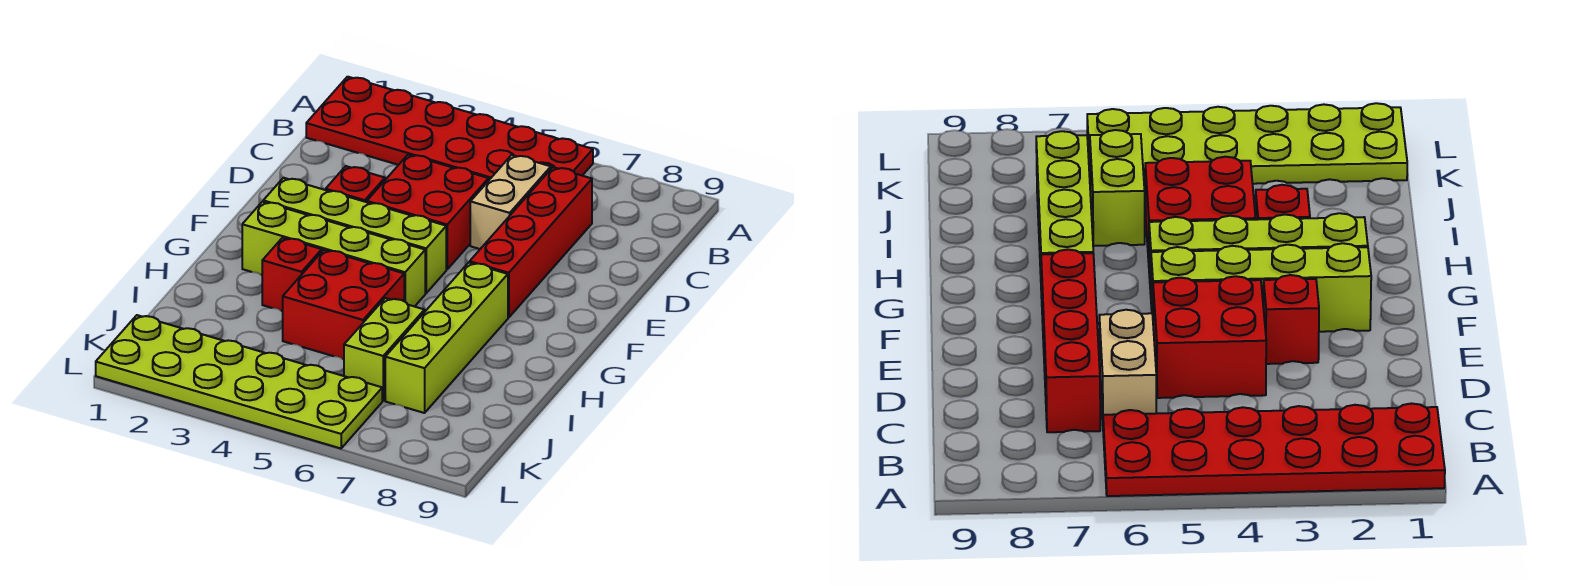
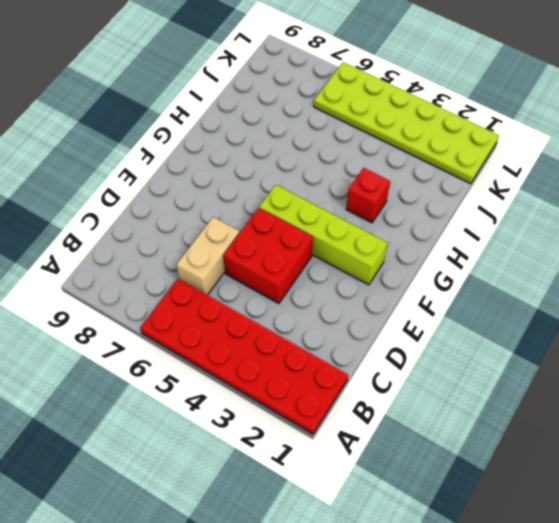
none -> red brick C7:F7 level 1
none -> red brick E3 level 1
none -> lime brick G2:G5 level 1

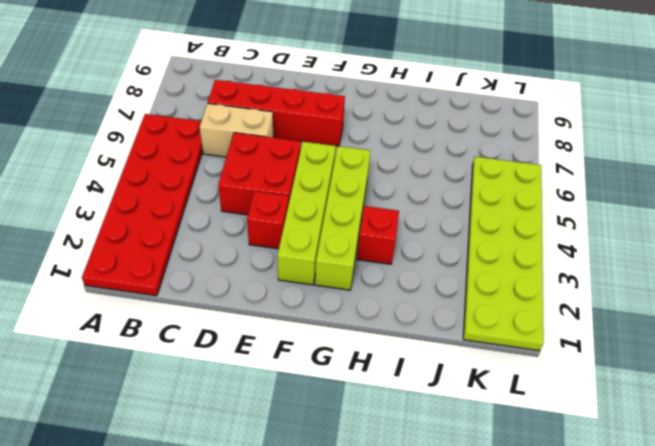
none -> lime brick G7:J7 level 1
none -> red brick H4:I5 level 1
none -> lime brick I6:J6 level 1

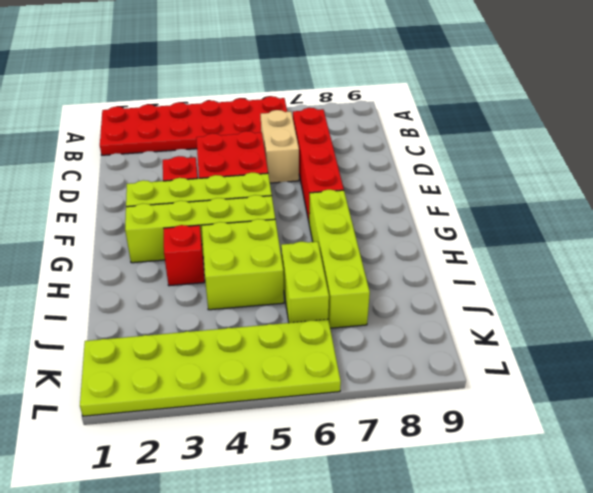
lime brick H4:I5 level 1 -> red brick H4:I5 level 1

